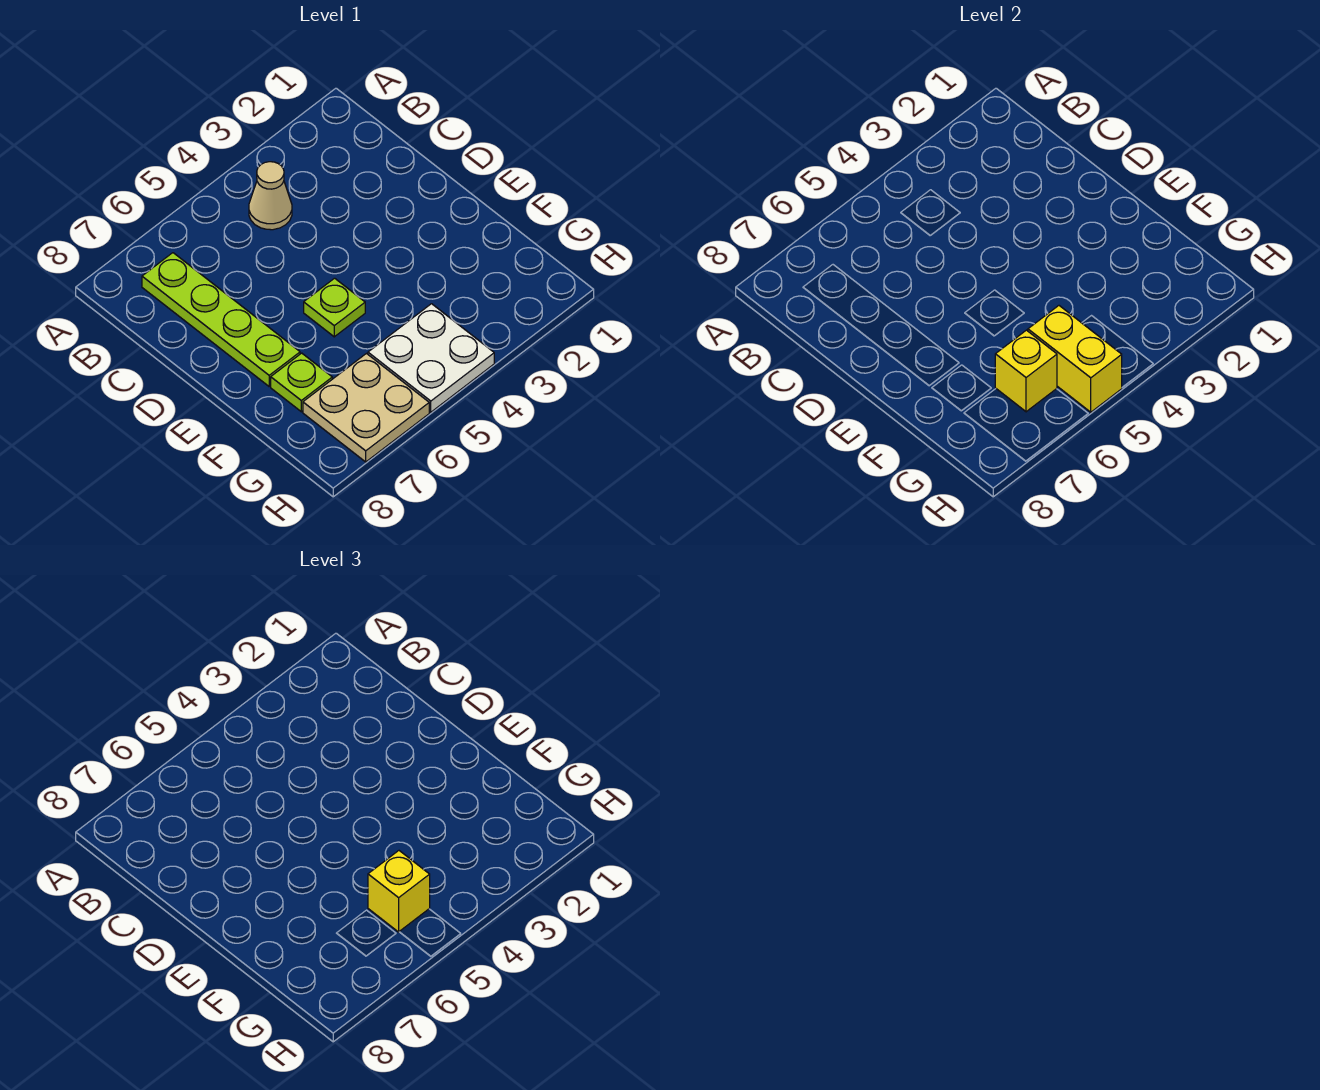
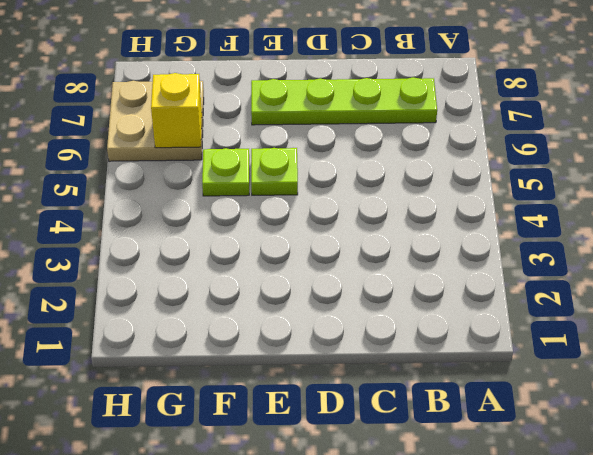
lime plate F5 level 1 -> lime plate F7 level 1
none -> tan cone B4 level 1
none -> white plate G4:H5 level 1

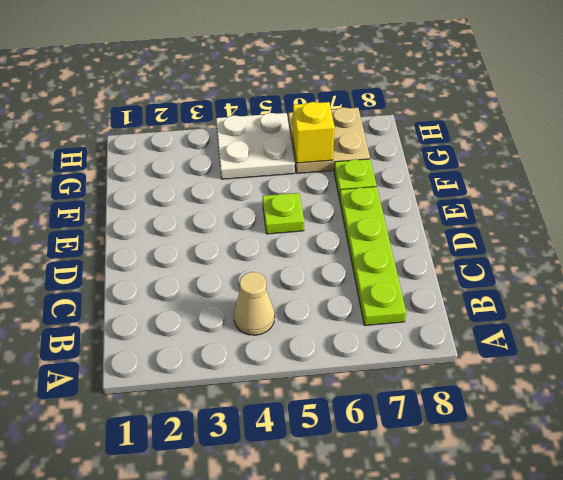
none -> yellow brick G5:H5 level 2
none -> yellow brick G5 level 3

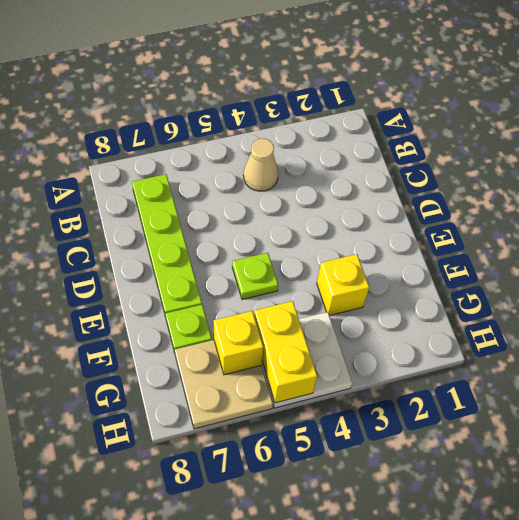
yellow brick F3 level 1 -> yellow brick G5 level 3

